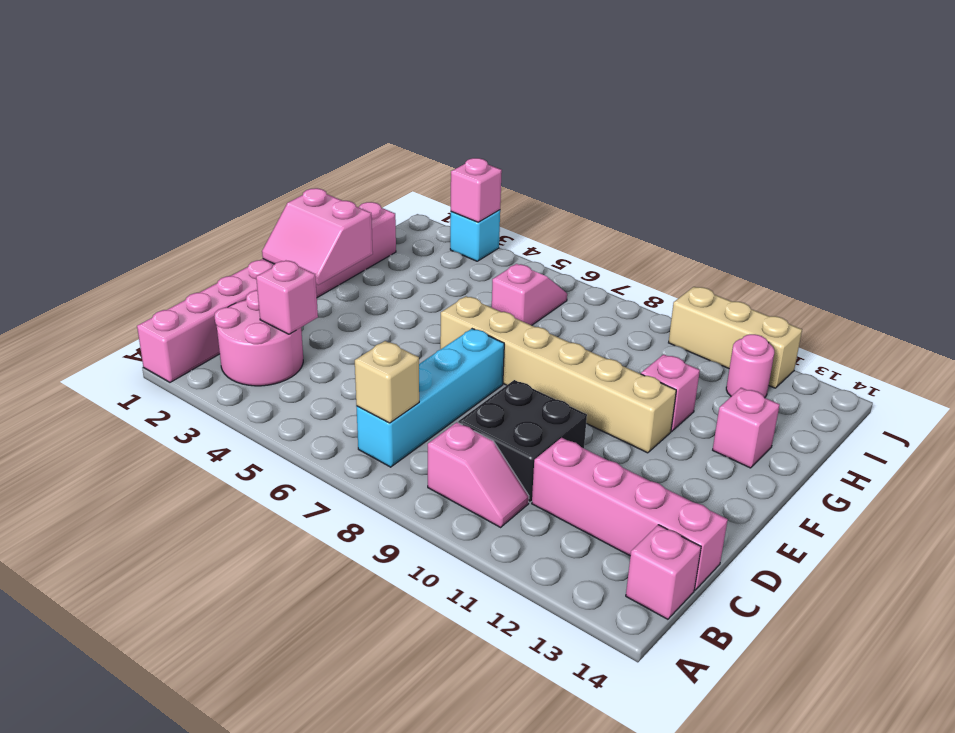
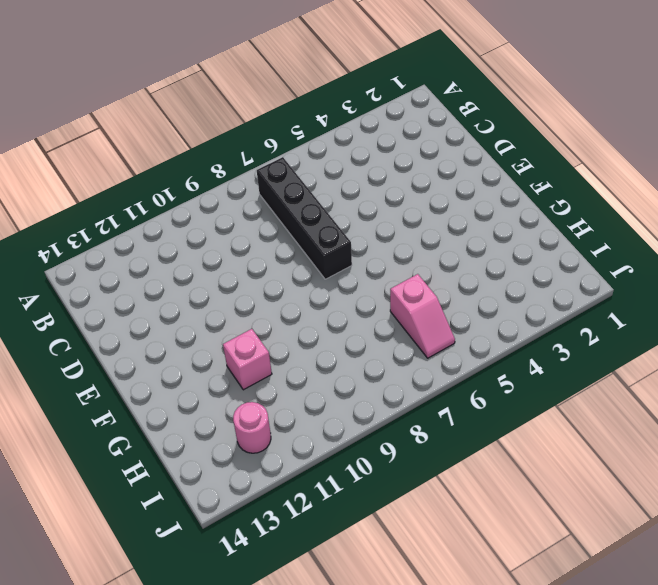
black brick B7:E7 level 1 -> cyan brick B7:E7 level 1
none -> pink brick A1:H1 level 1
none -> pink round brick B2:C3 level 1
none -> pink slope B9:B10 level 1 top 9

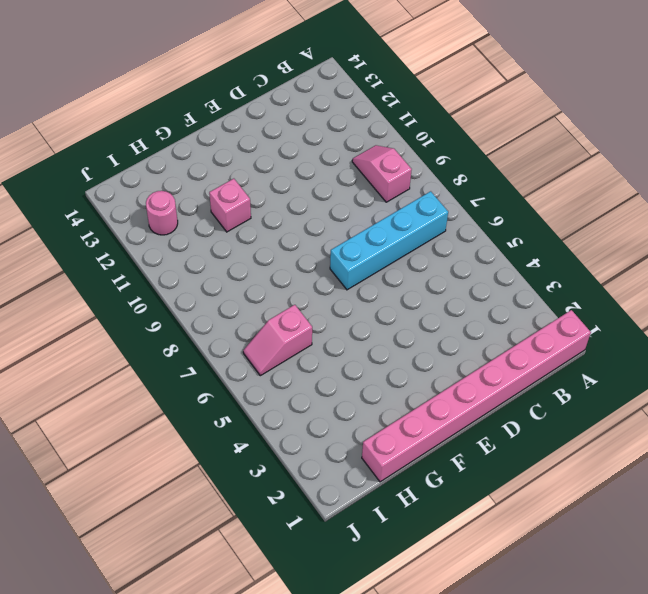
none -> pink round brick B2:C3 level 1
none -> pink brick B14 level 1
none -> black brick C9:D10 level 1

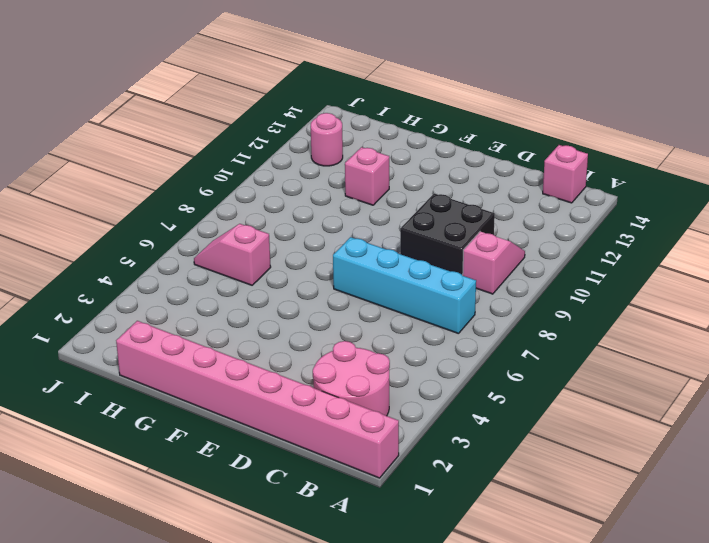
none -> pink brick C11:C14 level 1
none -> tan brick F6:F11 level 1
none -> pink brick G13 level 1

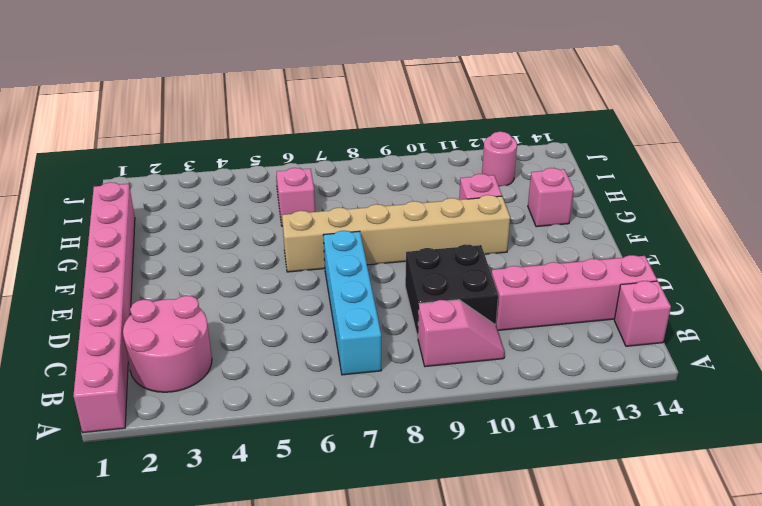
none -> cyan brick J3 level 1
none -> tan brick J10:J12 level 1
none -> tan brick B7 level 2

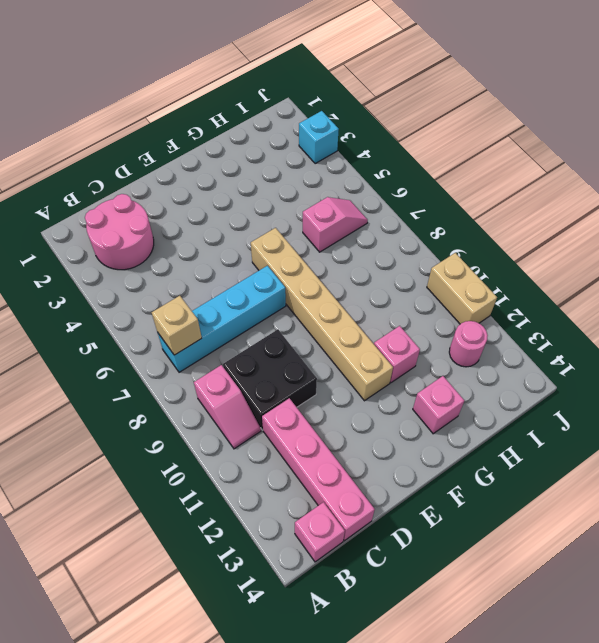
tan brick J10:J11 level 1 -> tan brick J10:J12 level 1
none -> pink brick A1:H1 level 1
none -> pink brick C3 level 2
none -> pink slope E1:F2 level 2 top F

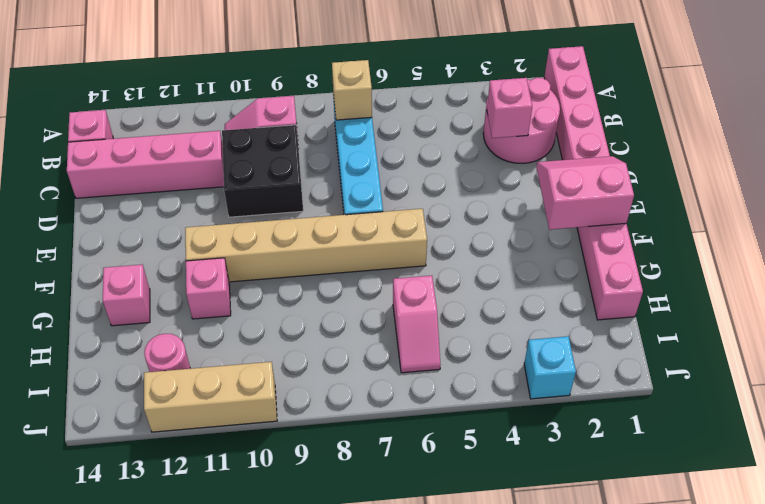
none -> pink brick J3 level 2

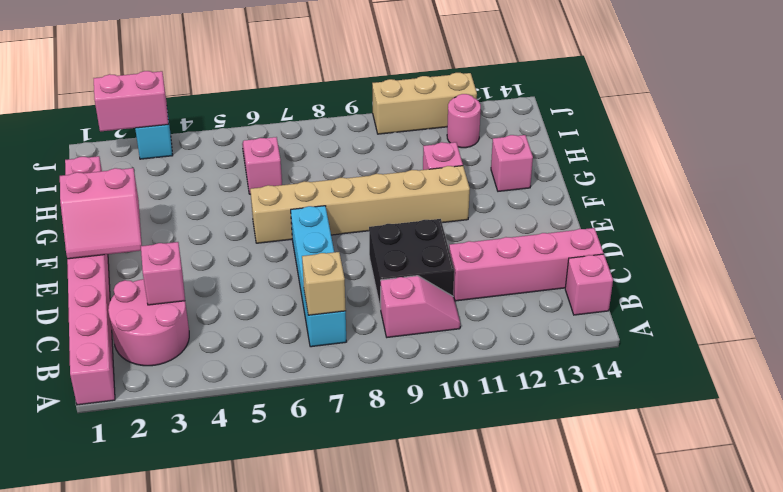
pink brick J2:J3 level 2 -> pink brick J3 level 2

